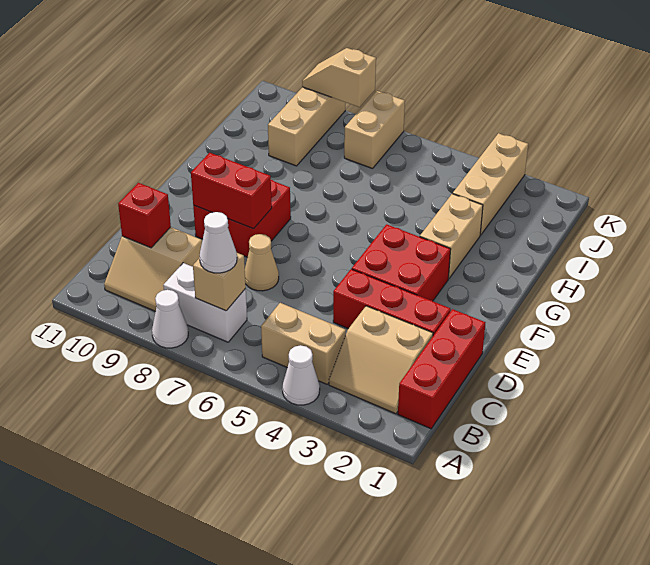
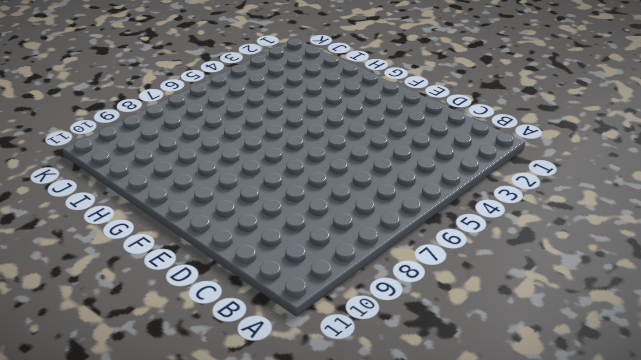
none -> white cone A4 level 1
none -> white cone A8 level 1
none -> red brick B1:D1 level 1

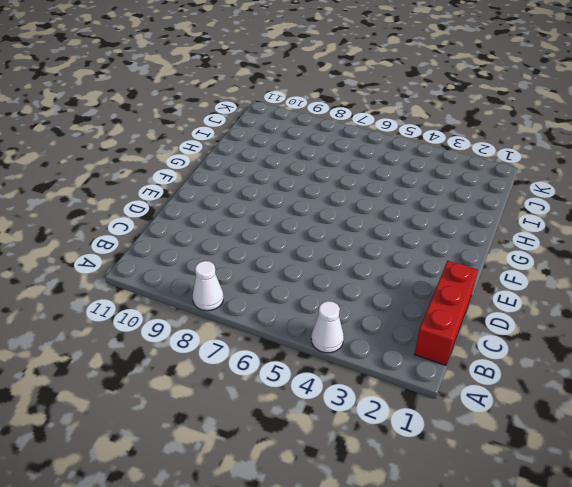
none -> tan slope B2:C3 level 1 top C
none -> tan brick B4:B5 level 1
none -> white brick B7:B8 level 1

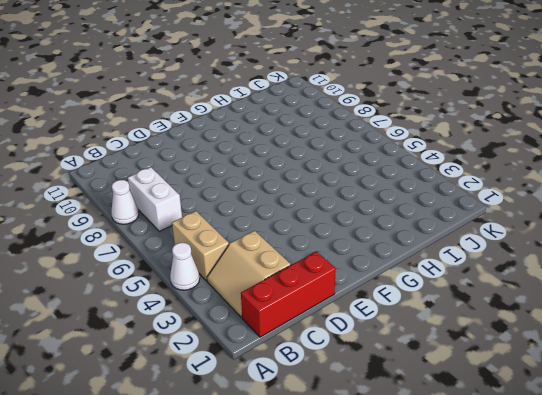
none -> tan slope B9:C10 level 1 top C
none -> red brick D2:D4 level 1
none -> tan cone D7 level 1

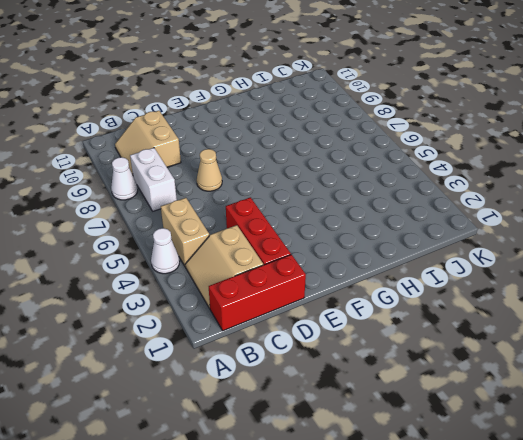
none -> red brick E3:F4 level 1
none -> red brick E8:F9 level 1
none -> tan brick G3:H3 level 1

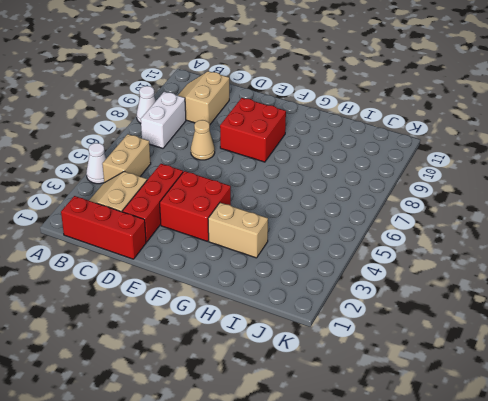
none -> tan brick I3:K3 level 1
none -> tan brick I9:K9 level 1
none -> tan brick J7:K7 level 1

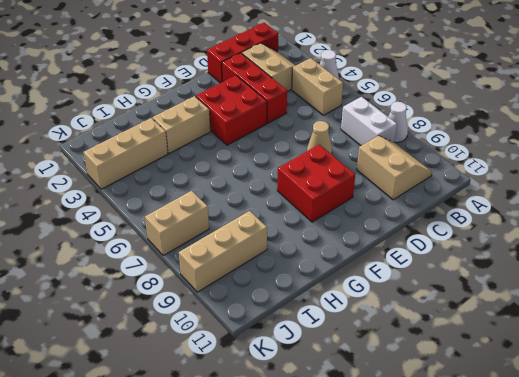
none -> tan brick B7 level 2
none -> red brick C10 level 2
none -> red brick E8:E9 level 2

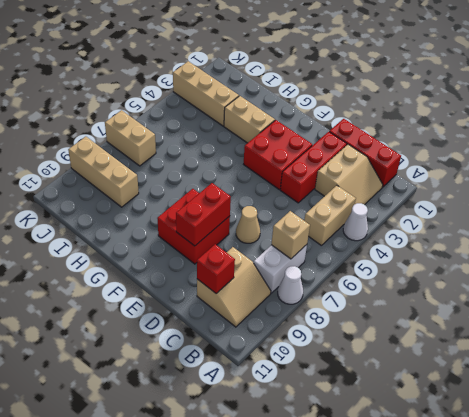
none -> tan slope K8:K9 level 2 top 8
none -> white cone B7 level 3

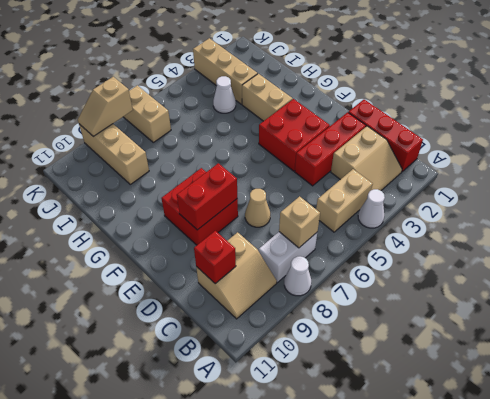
white cone I4 level 1 -> white cone B7 level 3

